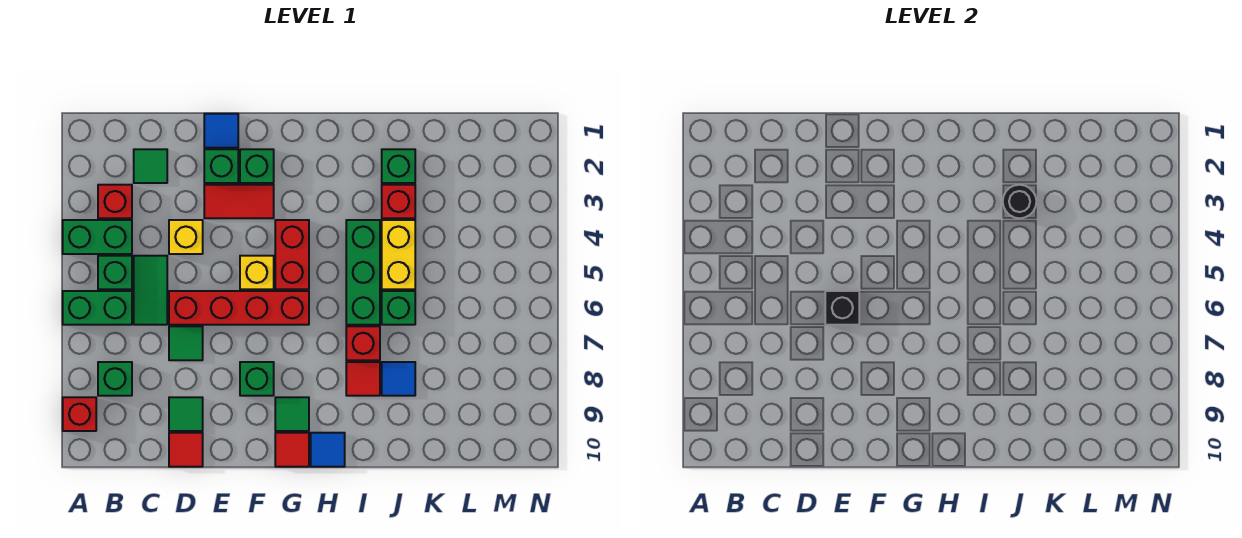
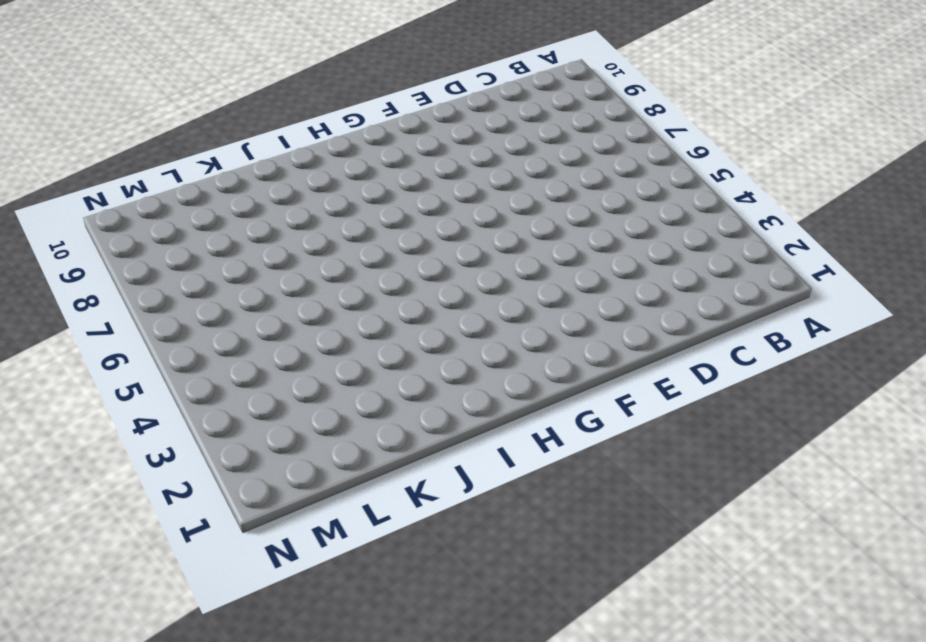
none -> green brick A4:B4 level 1
none -> green brick A6:B6 level 1
none -> red brick A9 level 1
none -> red brick B3 level 1

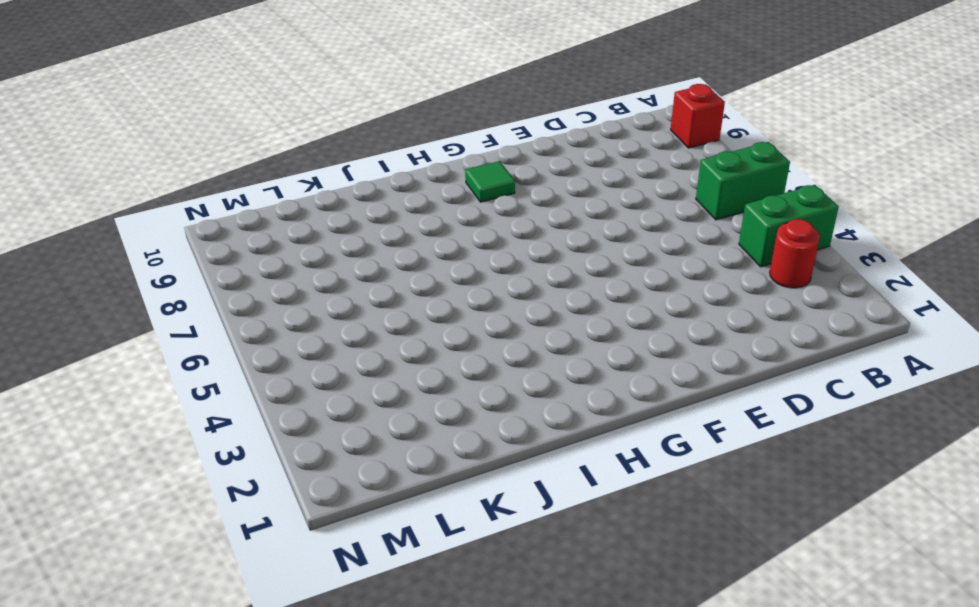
red round brick B3 level 1 -> red brick B3 level 1
none -> green brick B5 level 1
none -> green brick B8 level 1
none -> green tile C2 level 1
none -> green tile C5:C6 level 1

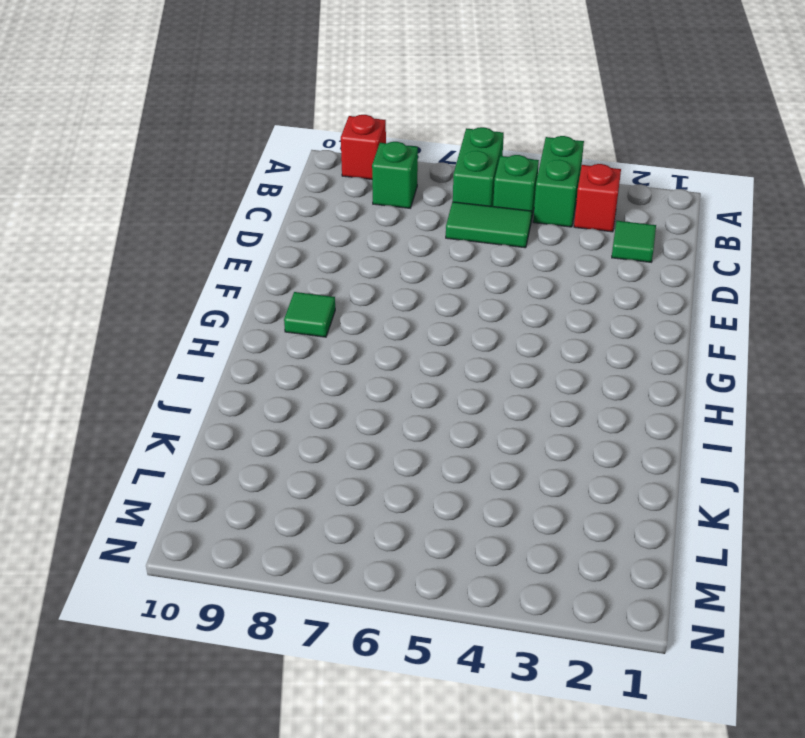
none -> yellow brick D4 level 1
none -> red brick D6:G6 level 1
none -> green tile D7 level 1
none -> green tile D9 level 1

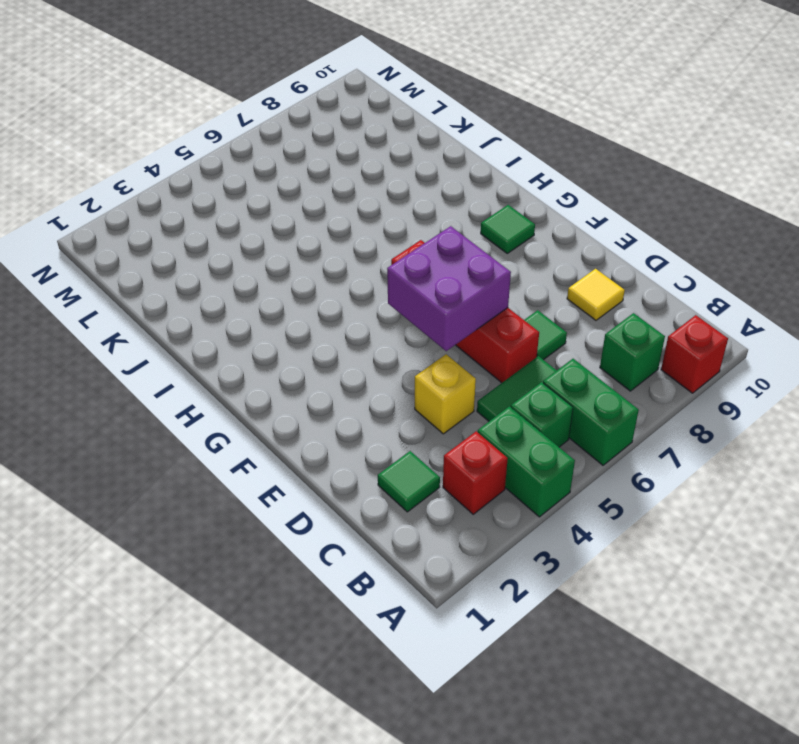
yellow tile D9 level 1 -> green tile D9 level 1
purple brick E5:F6 level 2 -> black brick E6 level 2
none -> red tile D10 level 1
none -> blue tile E1 level 1
none -> green brick E2 level 1
none -> red tile E3:F3 level 1

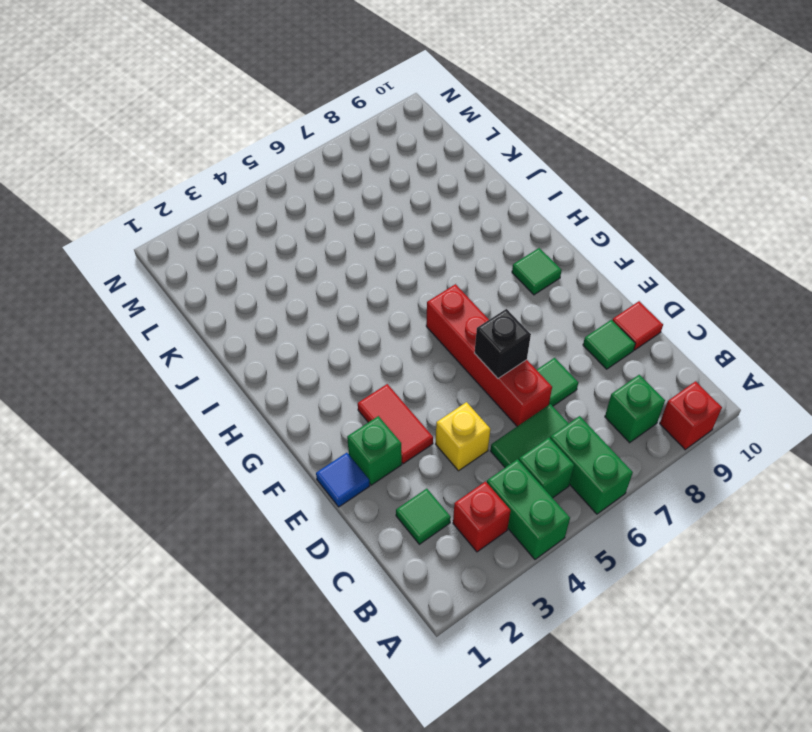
none -> green brick F2 level 1
none -> yellow brick F5 level 1
none -> green brick F8 level 1
none -> red brick G4:G5 level 1

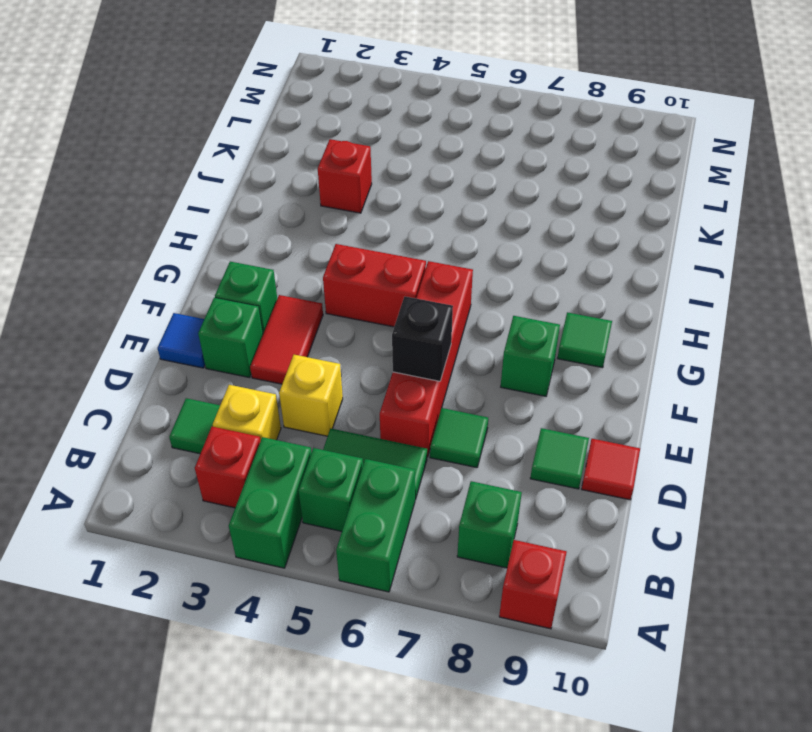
yellow brick C3 level 1 -> yellow brick F5 level 1
none -> red tile G10 level 1
none -> blue tile H10 level 1
none -> green brick I4:I6 level 1
none -> red brick I7 level 1

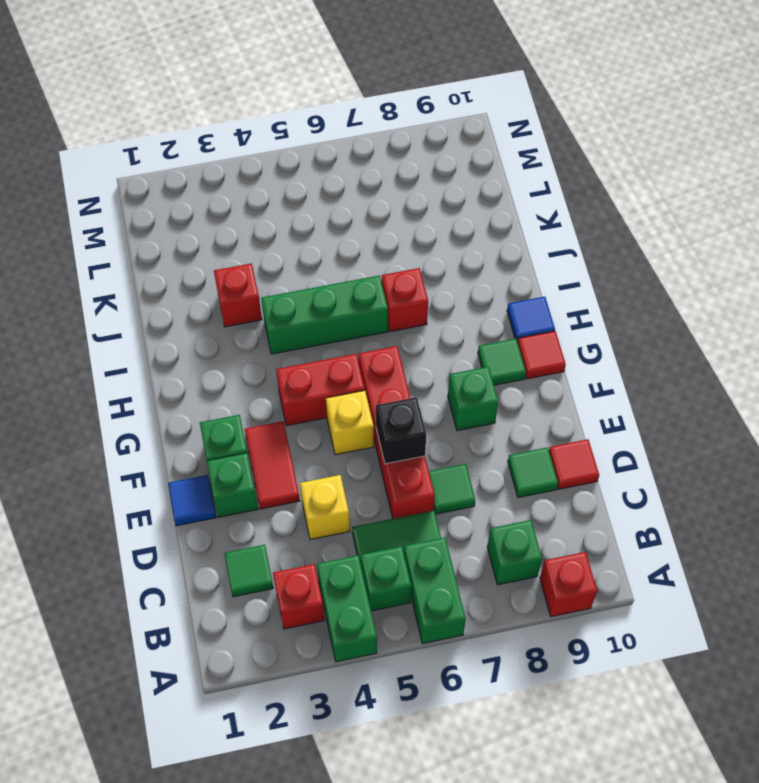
none -> red tile I8 level 1
none -> green brick J2 level 1
none -> yellow brick J4:J5 level 1
none -> green brick J6 level 1

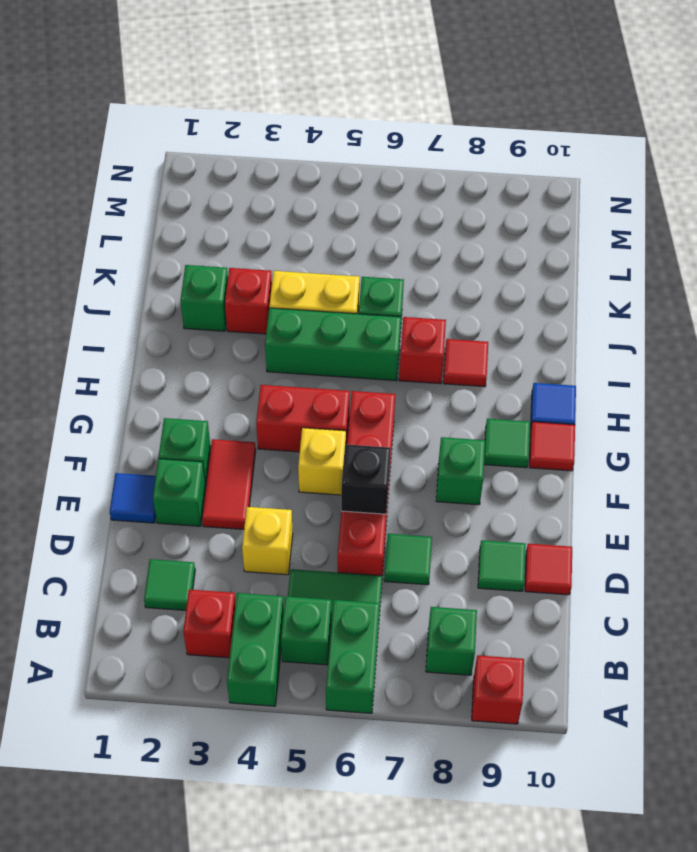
none -> blue tile J8 level 1
none -> black round brick J3 level 2

